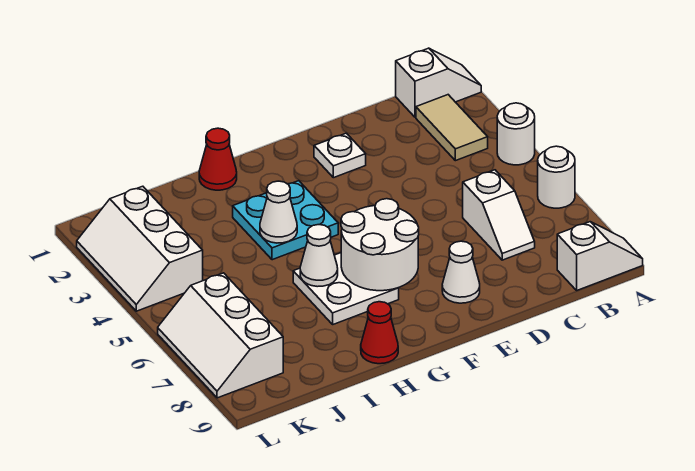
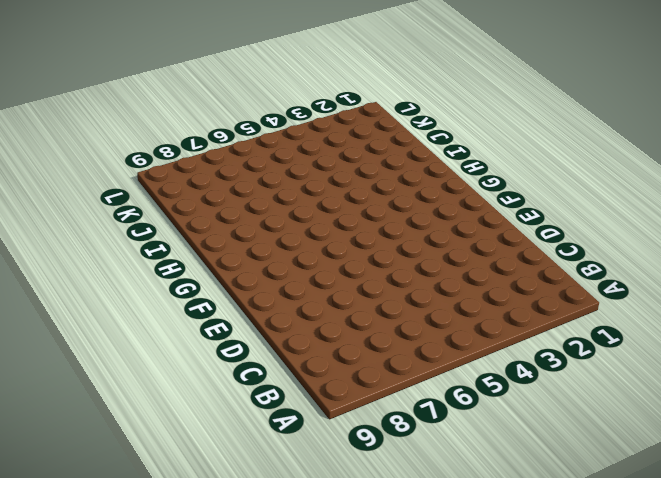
none -> white slope A1:B1 level 1 top B
none -> white round brick A4 level 1
none -> white round brick A6 level 1

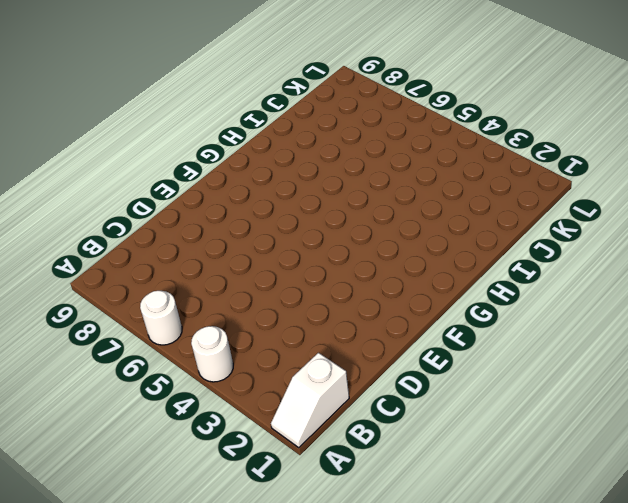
none -> white slope A9:B9 level 1 top B
none -> tan tile B2:B3 level 1
none -> white slope C6:C7 level 1 top 6

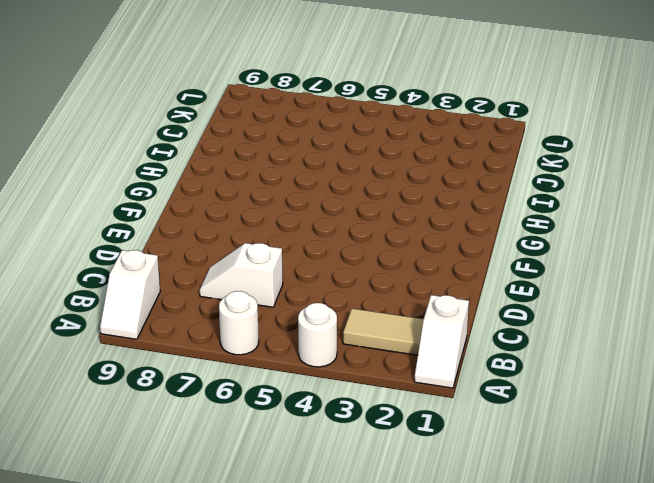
none -> white plate E2 level 1
none -> white cone E8 level 1
none -> cyan plate G3:H4 level 1

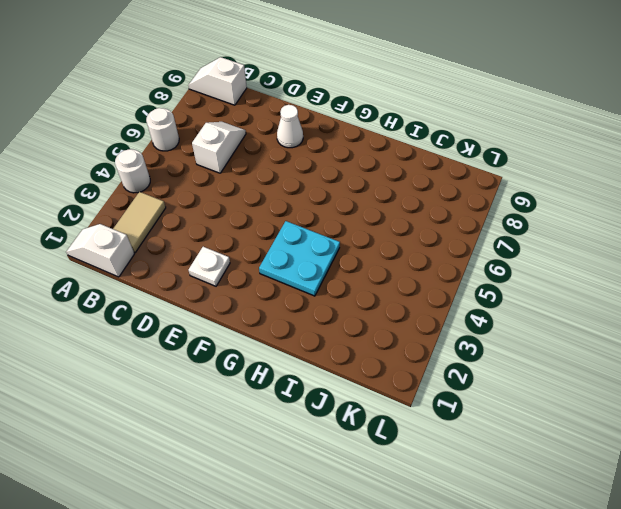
none -> white plate G6:H7 level 1
none -> red cone H1 level 1
none -> red cone H9 level 1

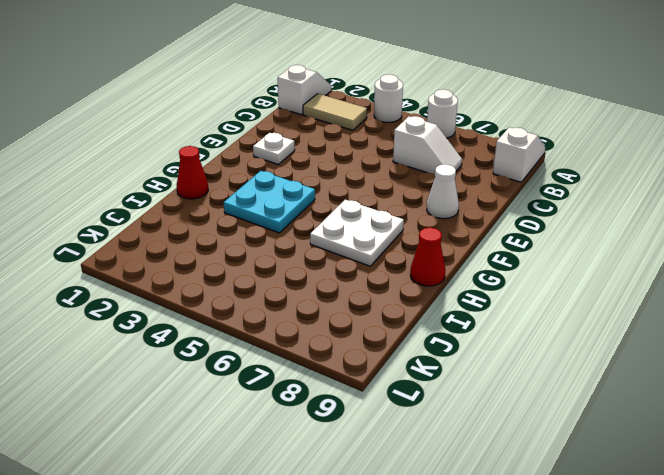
none -> white slope K2:L4 level 1 top K
none -> white slope K6:L8 level 1 top K
none -> white round brick F6:G7 level 2

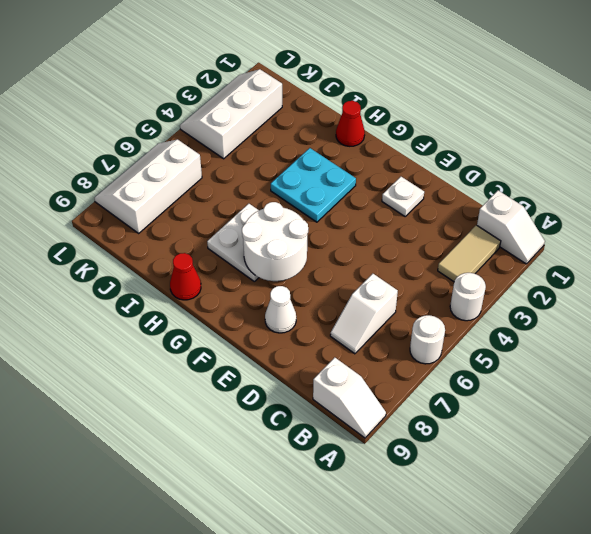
none -> white cone H4 level 2
none -> white cone H6 level 2

